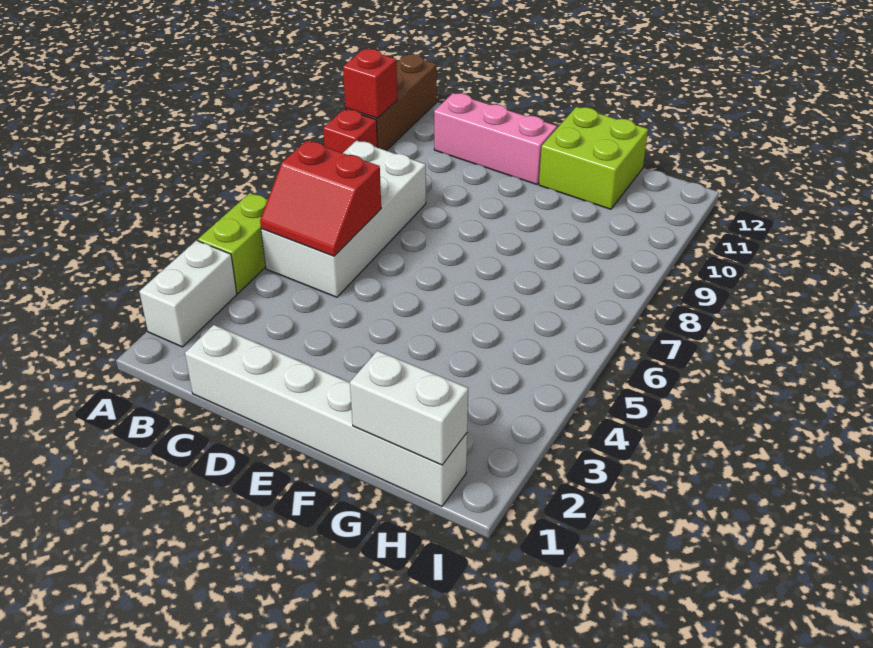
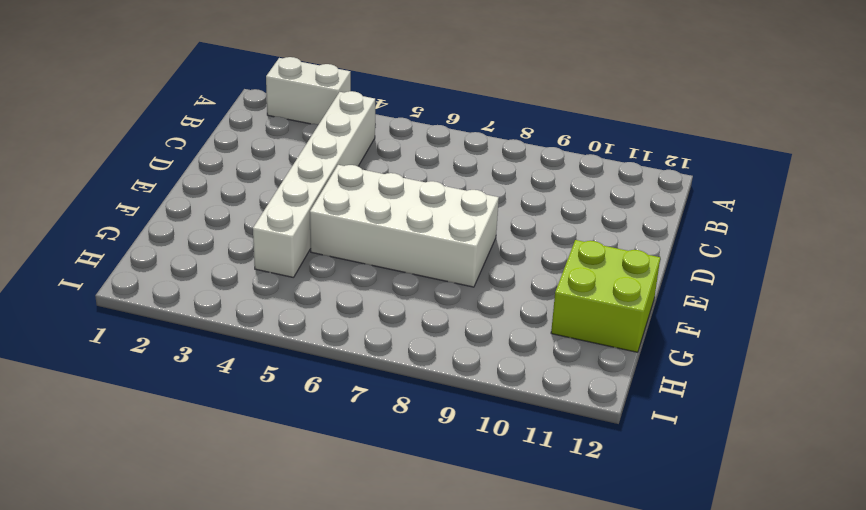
white brick B4:G4 level 1 -> white brick C1:H1 level 1
white brick E5:F8 level 1 -> white brick B5:C8 level 1
none -> lime brick A4:A5 level 1
none -> red brick A9 level 1

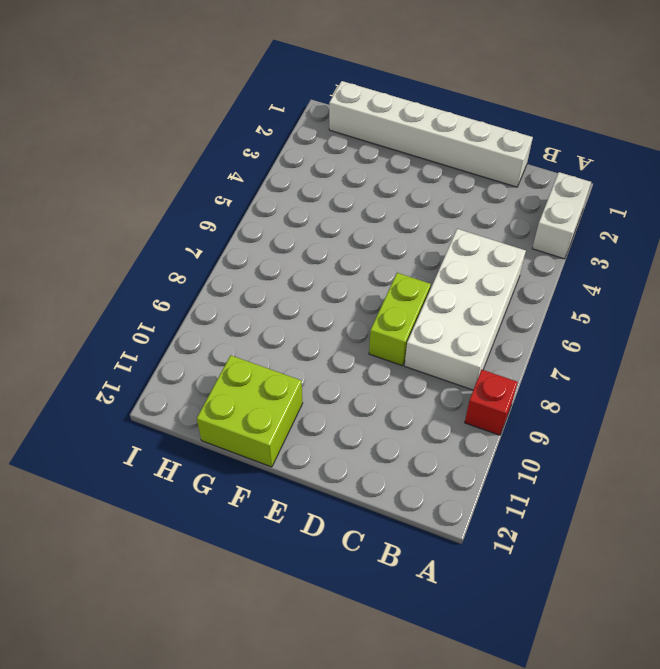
lime brick D7:D8 level 1 -> lime brick A4:A5 level 1
none -> brown brick A10:A12 level 1
none -> pink brick C11:E11 level 1

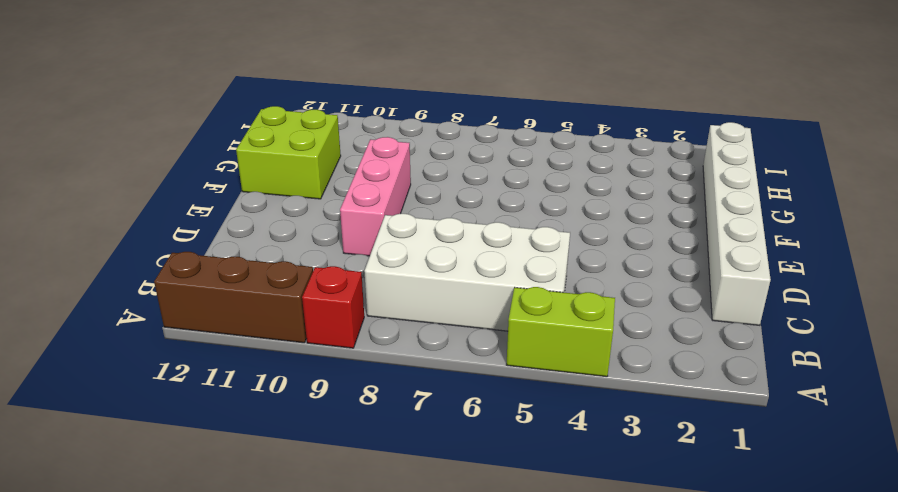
pink brick D9:F9 level 1 -> pink brick C11:E11 level 1
none -> white brick A2:A3 level 1
none -> red brick A10 level 2

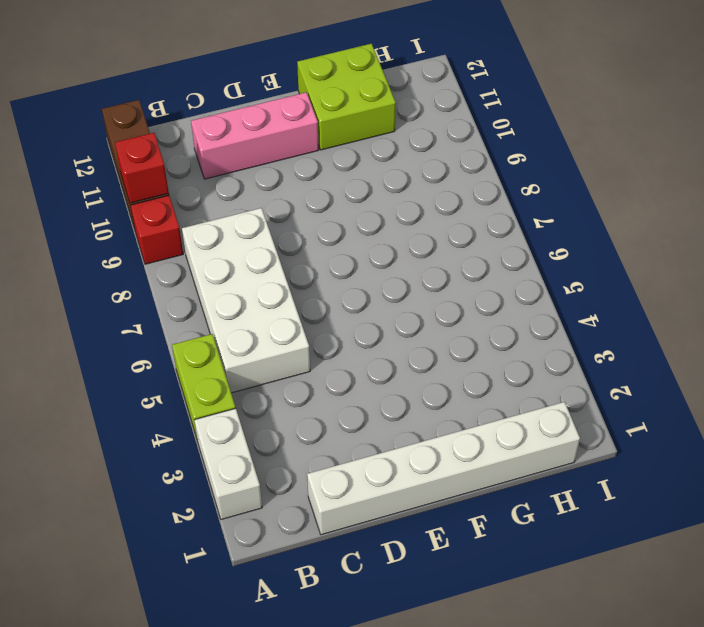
none -> red slope B5:C6 level 2 top 6
none -> white brick G1:H1 level 2

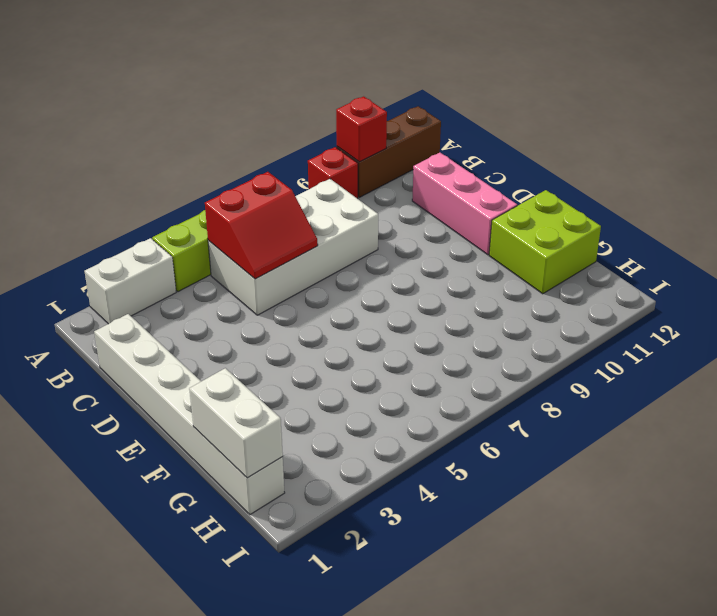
red slope B5:C6 level 2 top B -> red slope B5:C6 level 2 top 6

